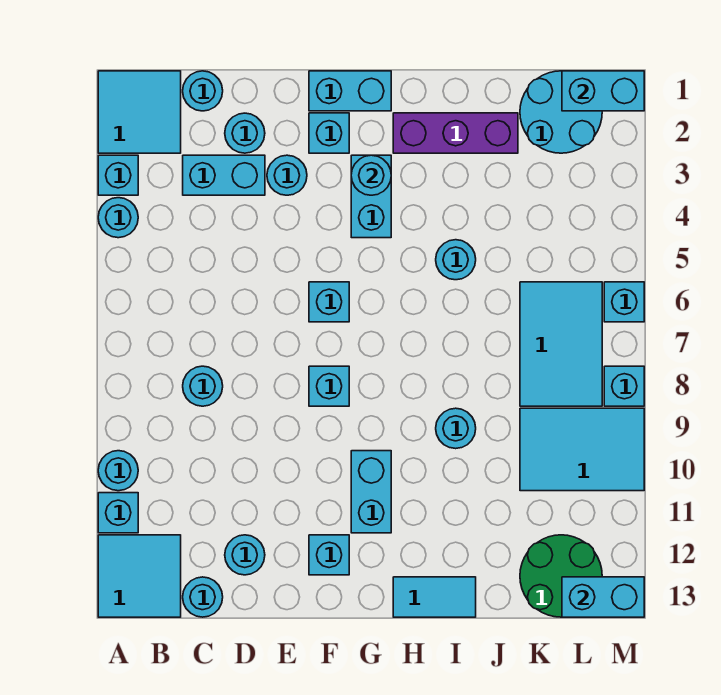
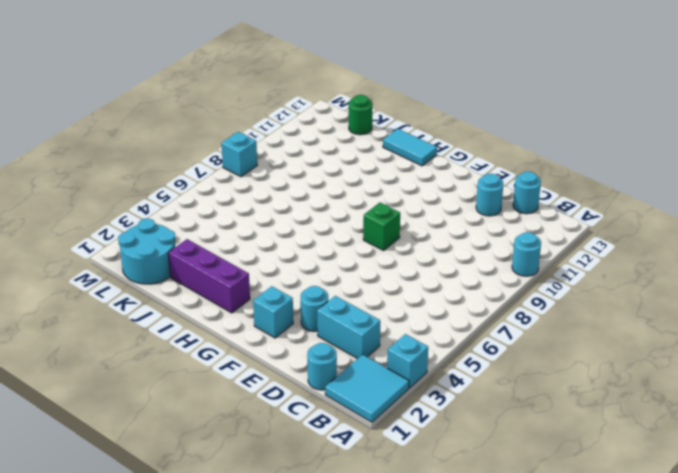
green brick F8 level 1 -> cyan brick F8 level 1
green round brick K13 level 1 -> green round brick K12:L13 level 1
none -> cyan round brick A4 level 1
none -> cyan brick A11 level 1
none -> cyan tile A12:B13 level 1
none -> cyan round brick C8 level 1

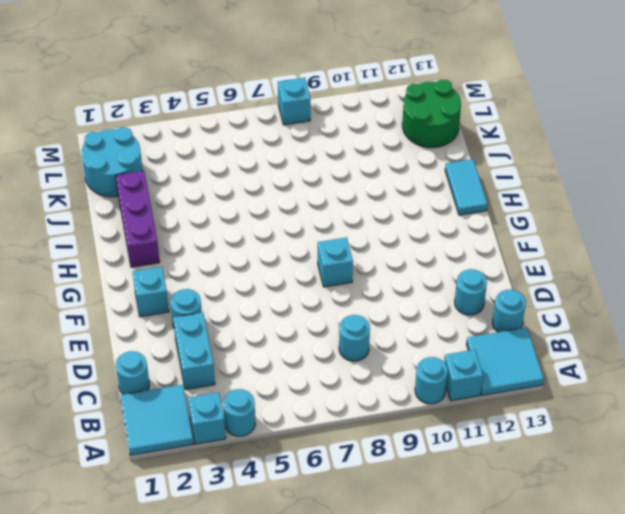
none -> cyan round brick D2 level 1
none -> cyan brick F1:G1 level 1
none -> cyan brick F6 level 1
none -> cyan brick F12 level 1

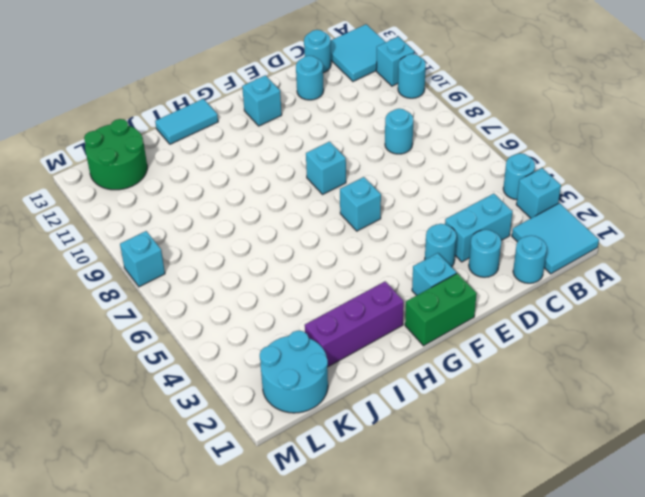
green brick F1:G1 level 1 -> cyan brick F1:G1 level 1
none -> cyan brick G3:G4 level 1
none -> cyan brick G10:G11 level 1
none -> cyan round brick I5 level 1
none -> cyan round brick I9 level 1

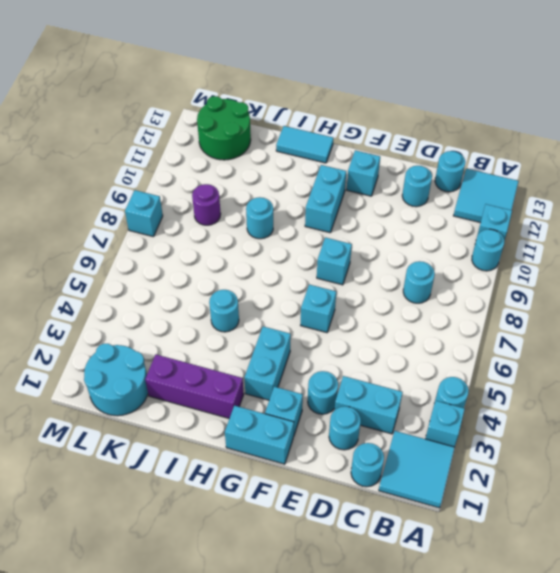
purple round brick K9 level 1 -> cyan tile K9:M10 level 1
none -> cyan tile K6:L8 level 1
none -> cyan brick M6 level 1
none -> cyan round brick G3 level 2
none -> cyan brick L1:M1 level 2

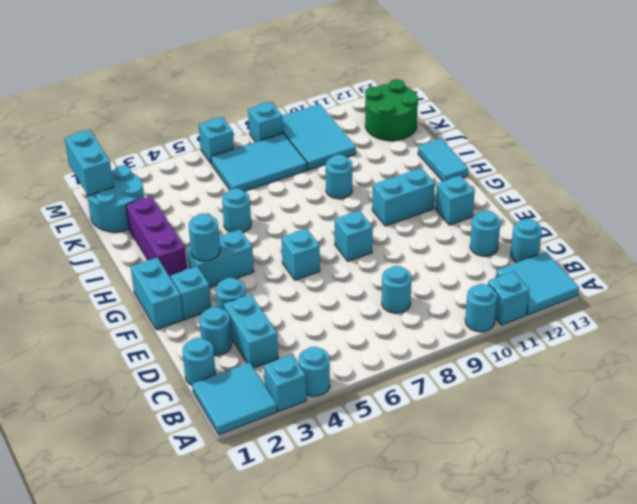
none -> cyan brick L13:M13 level 2

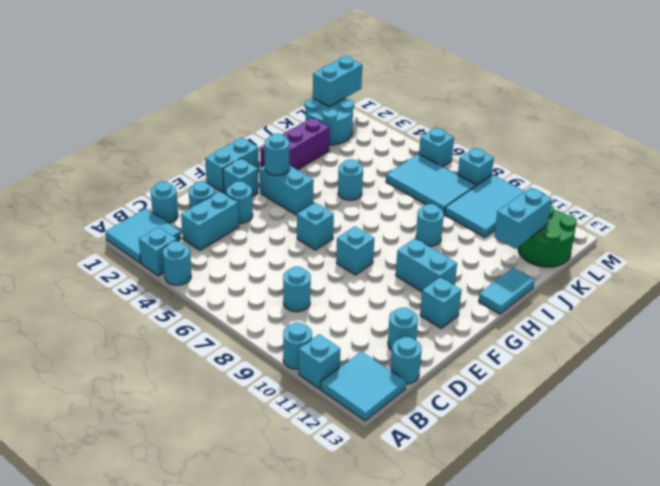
cyan brick J12:K12 level 2 -> cyan brick L13:M13 level 2

